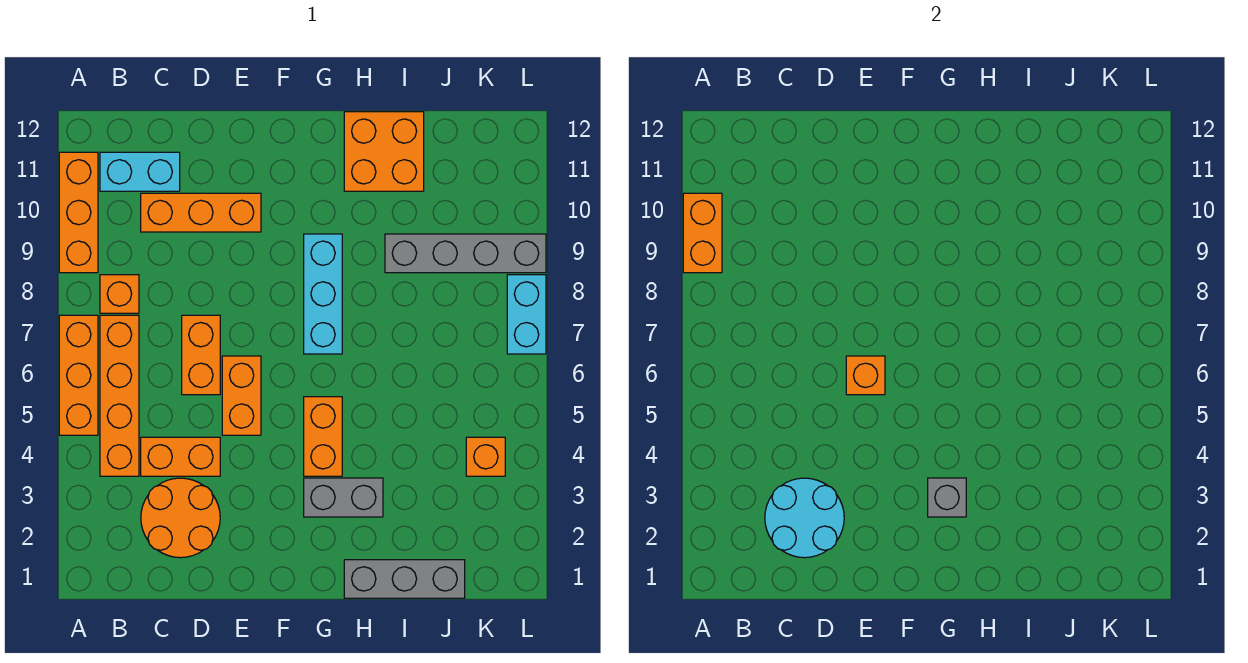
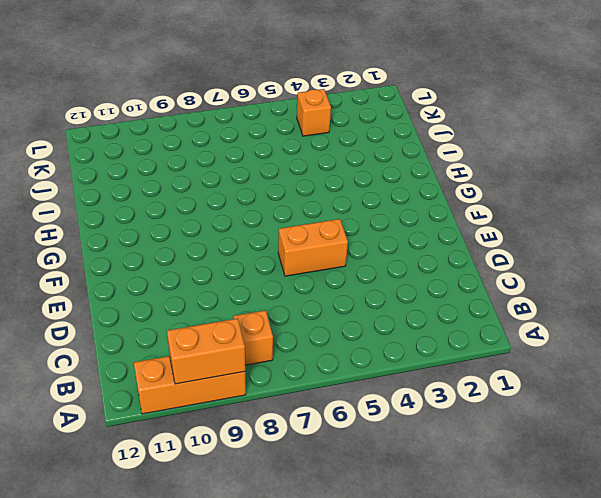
none -> orange brick A5:A7 level 1
none -> orange brick B4:B7 level 1
none -> cyan brick B11:C11 level 1

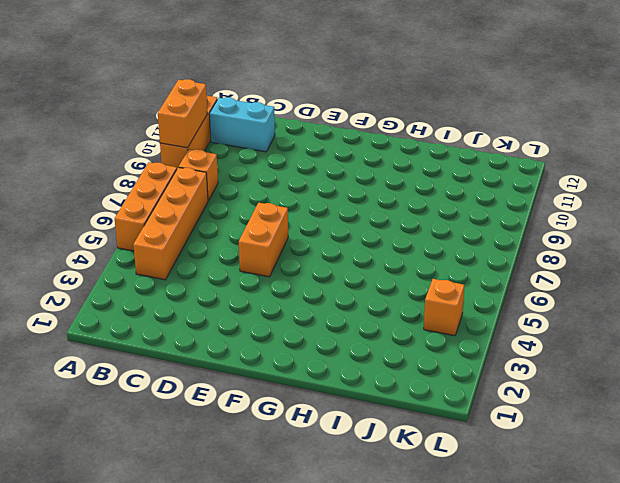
none -> orange round brick C2:D3 level 1
none -> orange brick C4:D4 level 1
none -> orange brick C10:E10 level 1

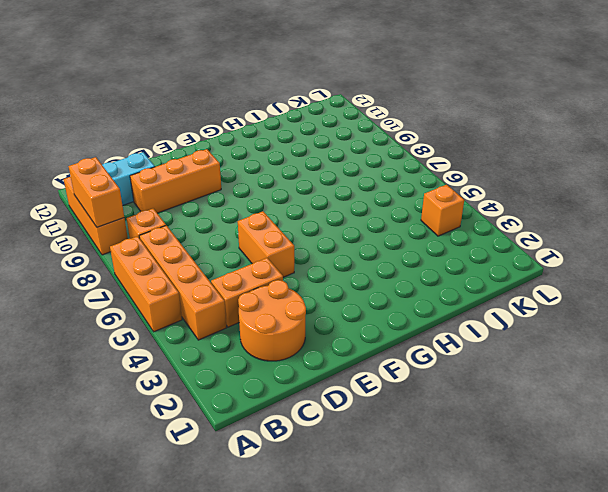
none -> orange brick D6:D7 level 1
none -> grey brick G3:H3 level 1
none -> orange brick G4:G5 level 1

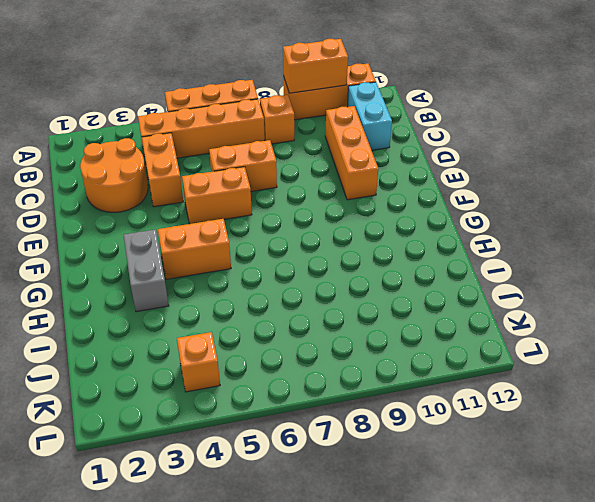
none -> cyan brick G7:G9 level 1
none -> grey brick H1:J1 level 1
none -> orange brick H11:I12 level 1

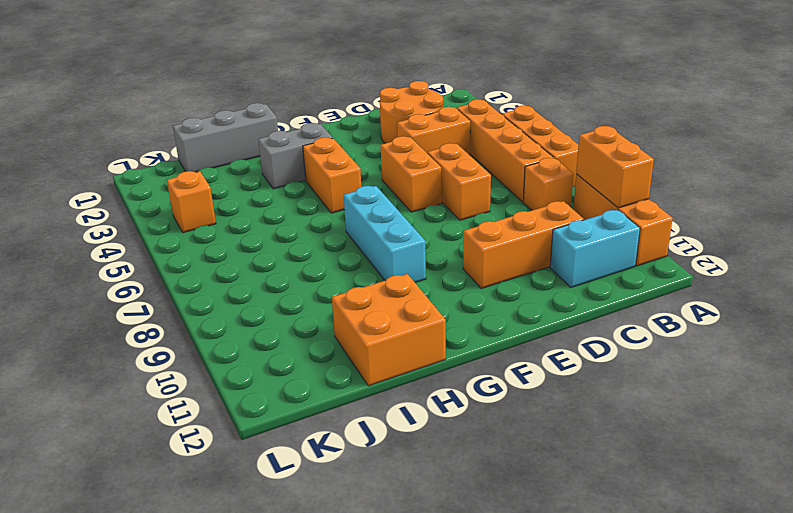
none -> grey brick I9:L9 level 1
none -> cyan brick L7:L8 level 1
none -> cyan round brick C2:D3 level 2

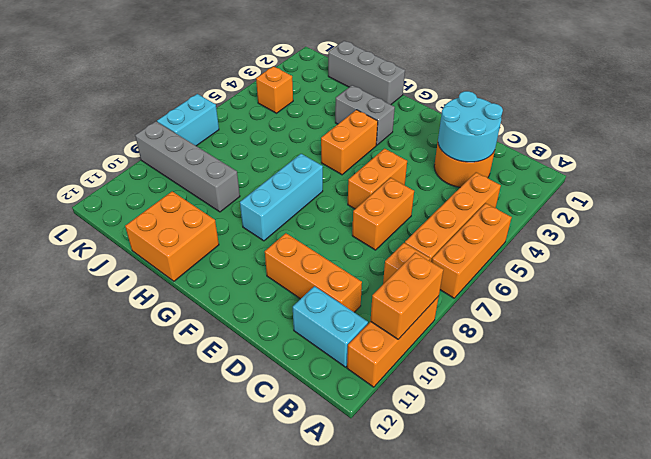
none -> orange brick C4:D4 level 1
none -> orange brick E6 level 2
none -> grey brick G3 level 2

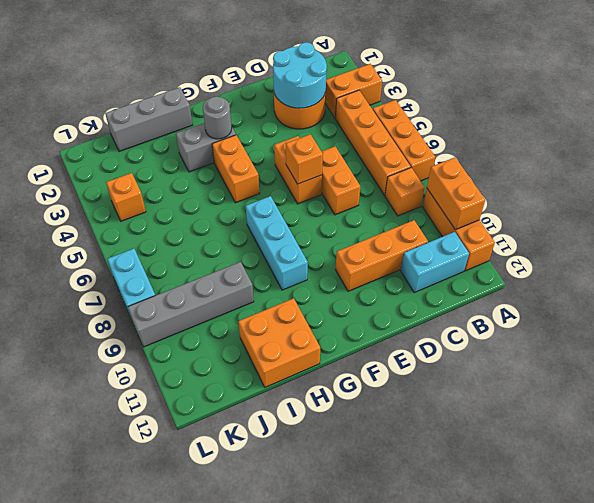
orange brick A3:B3 level 1 -> orange brick C4:D4 level 1
grey round brick G3 level 2 -> grey brick G3 level 2

